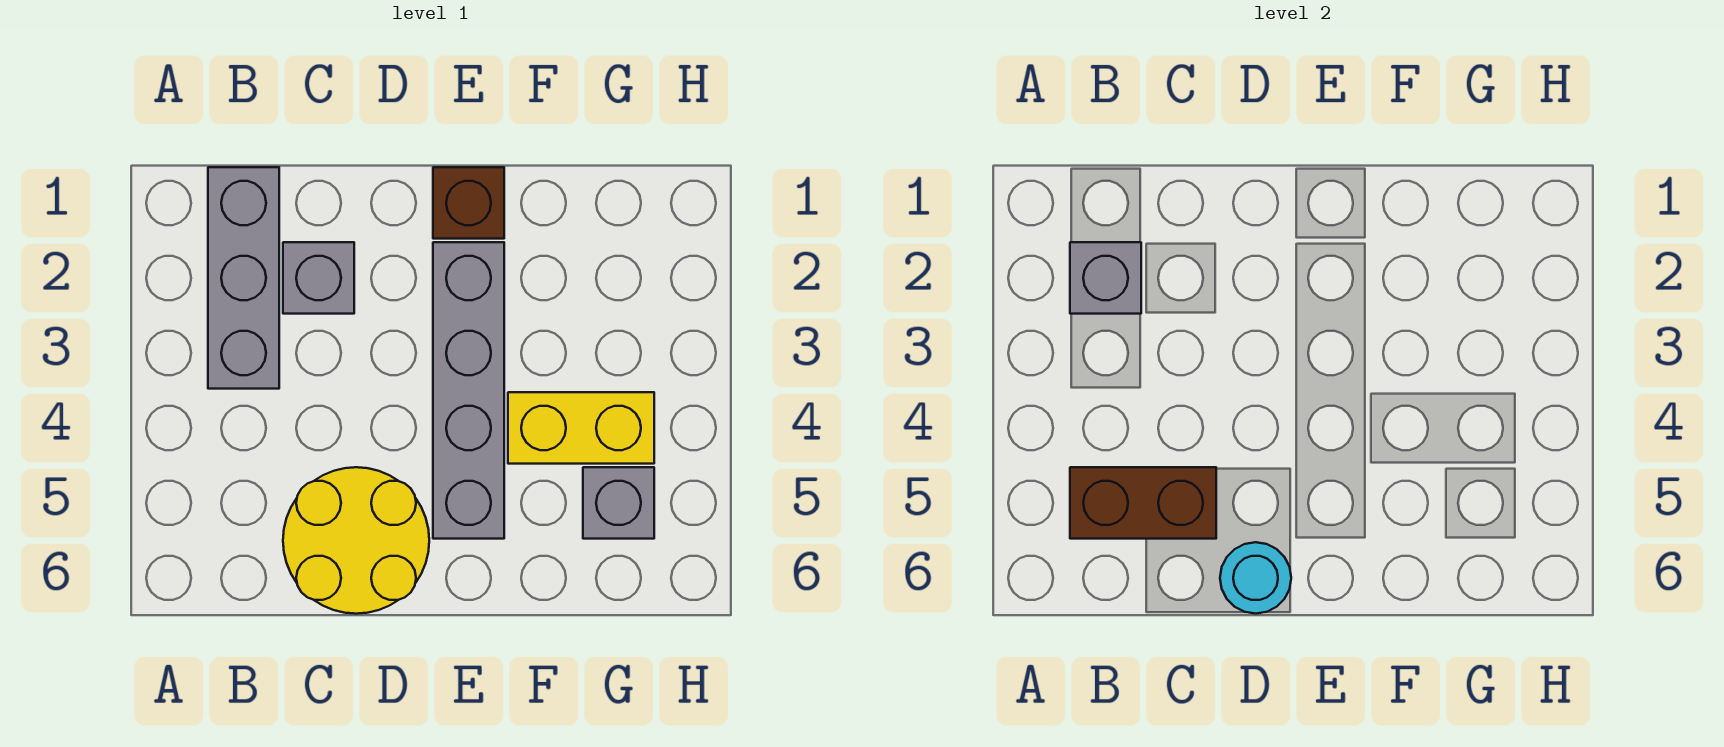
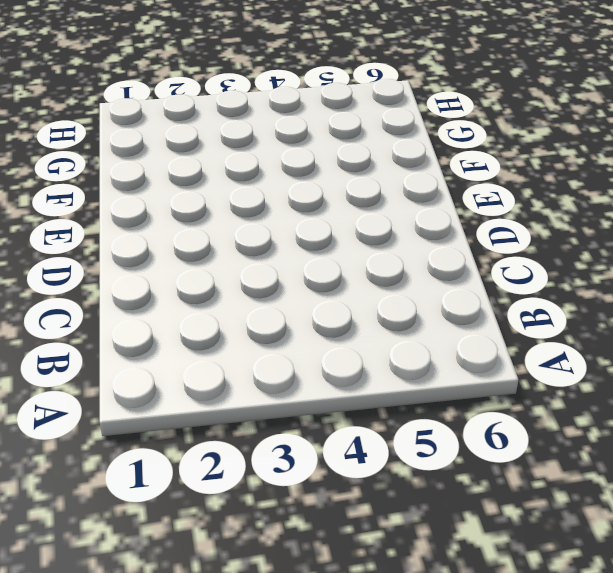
none -> grey brick B1:B3 level 1
none -> grey brick C2 level 1

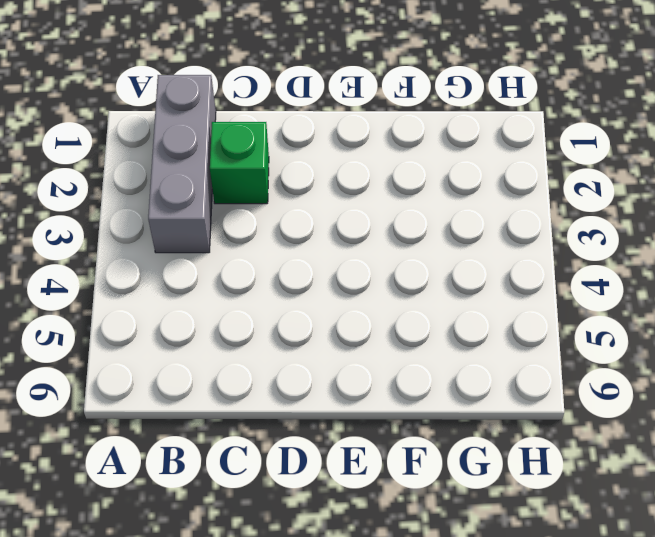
green brick C2 level 1 -> grey brick C2 level 1
none -> yellow round brick C5:D6 level 1
none -> brown brick E1 level 1

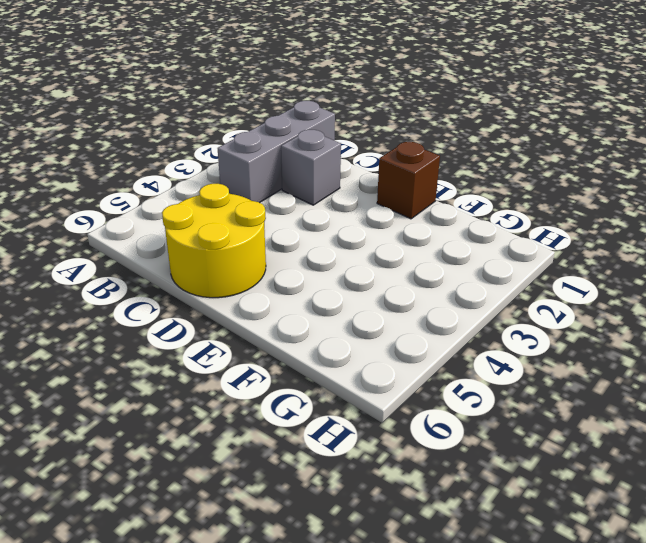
none -> grey brick E2:E5 level 1
none -> yellow brick F4:G4 level 1

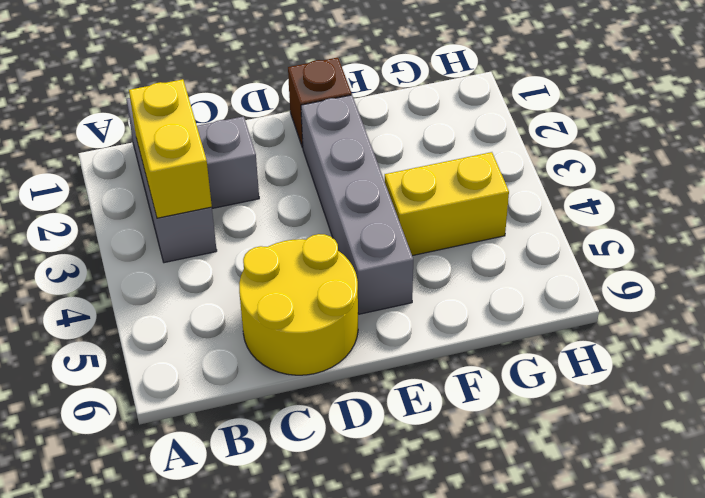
yellow brick B2:B3 level 2 -> grey brick B2 level 2
none -> grey brick G5 level 1
none -> brown brick B5:C5 level 2

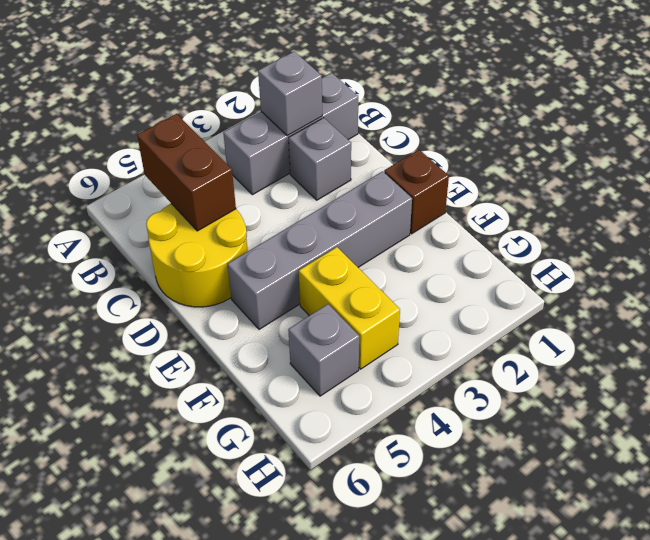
none -> cyan round brick D6 level 2

